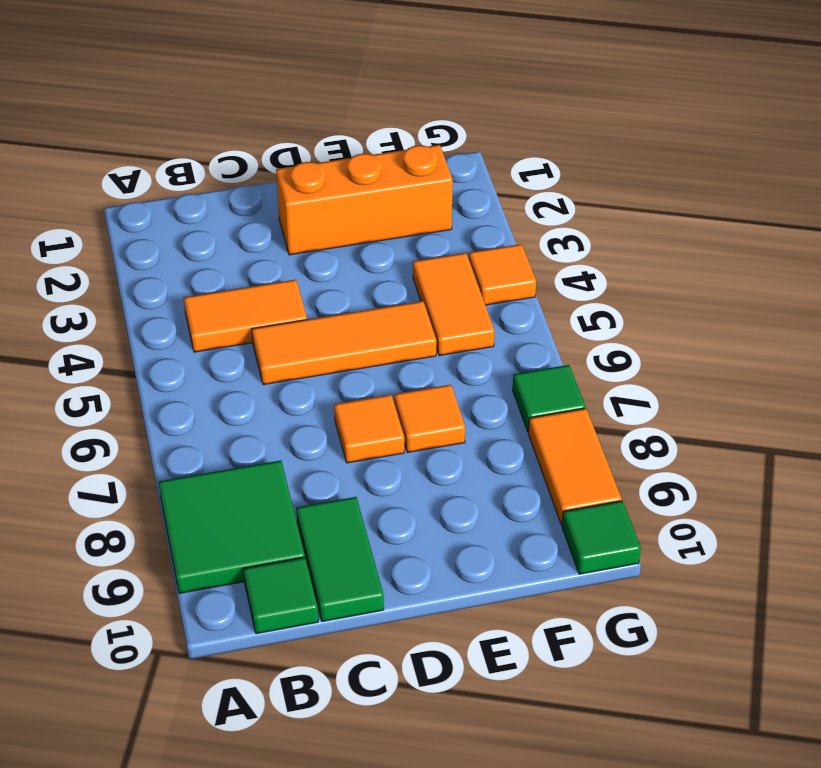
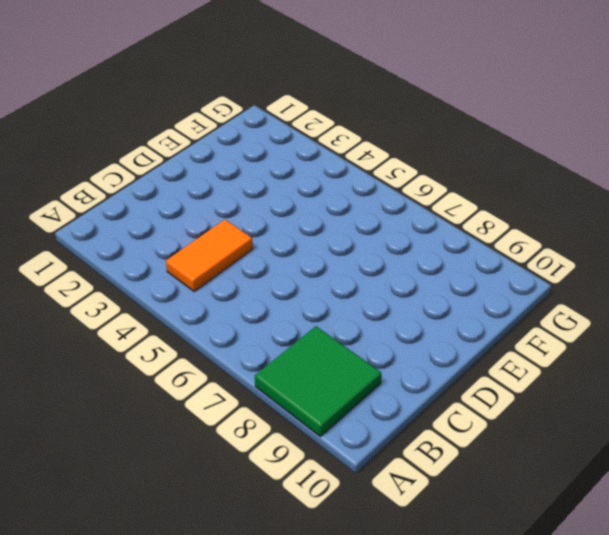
none -> green tile B10 level 1
none -> orange tile C5:E5 level 1
none -> green tile C9:C10 level 1

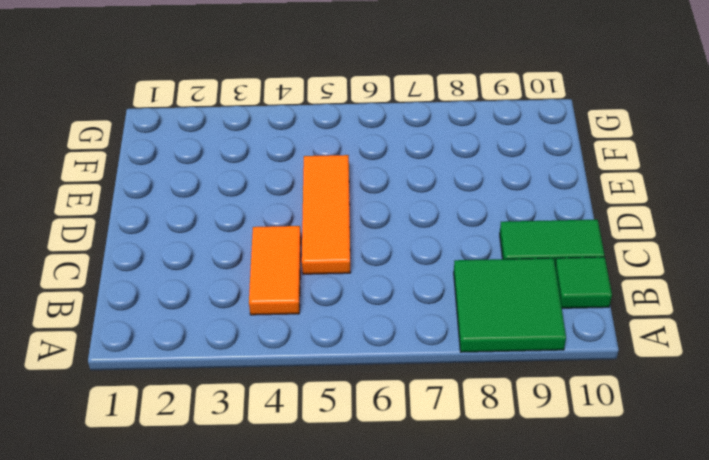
none -> orange brick D2:F2 level 1
none -> orange tile D7 level 1
none -> orange tile E7 level 1

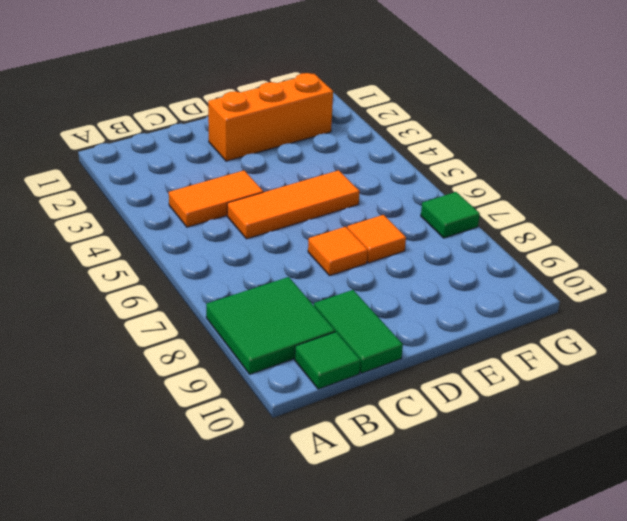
none -> orange tile F4:F5 level 1
none -> orange tile G4 level 1
none -> orange tile G8:G9 level 1

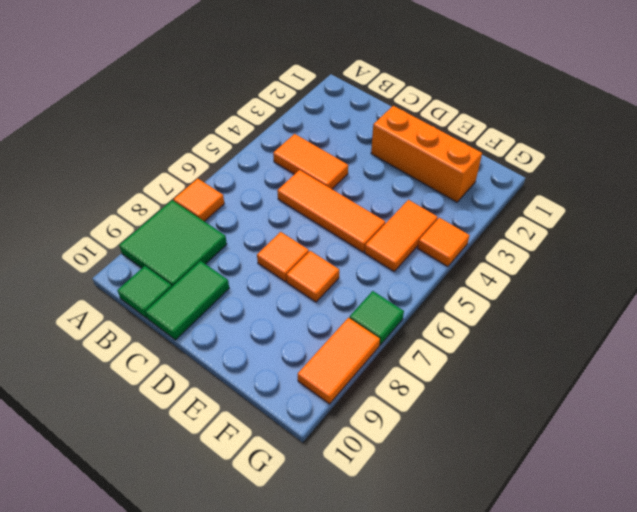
orange tile A7 level 1 -> none
none -> green tile G10 level 1

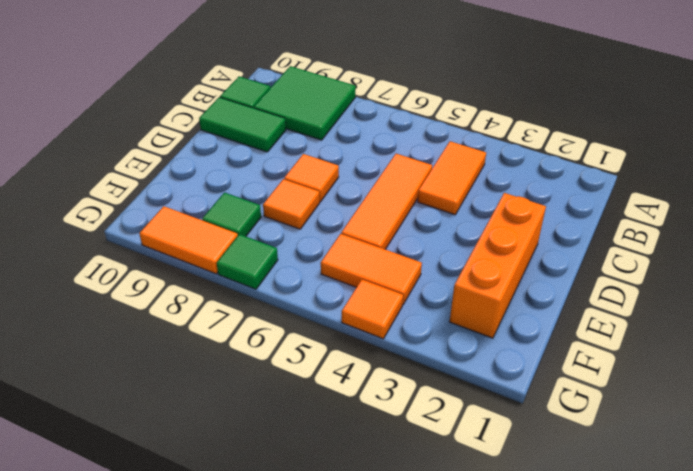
green tile F8 level 1 -> green tile G10 level 1

